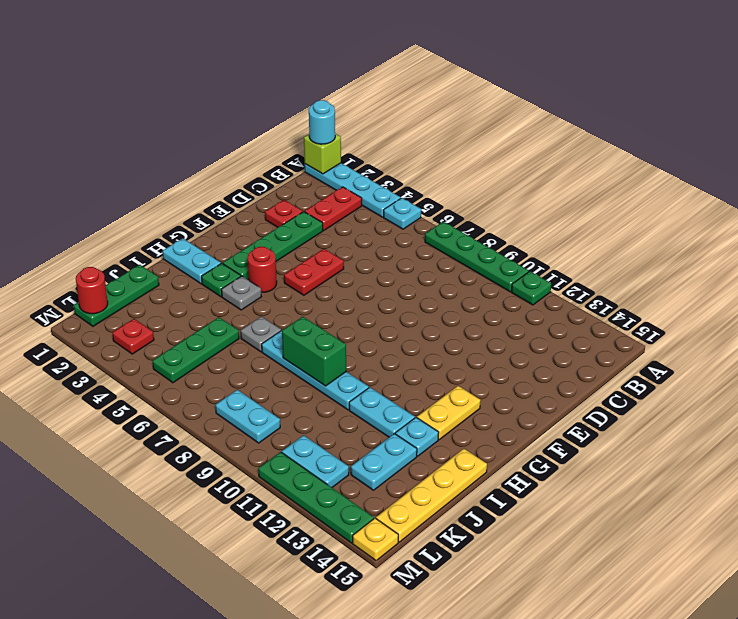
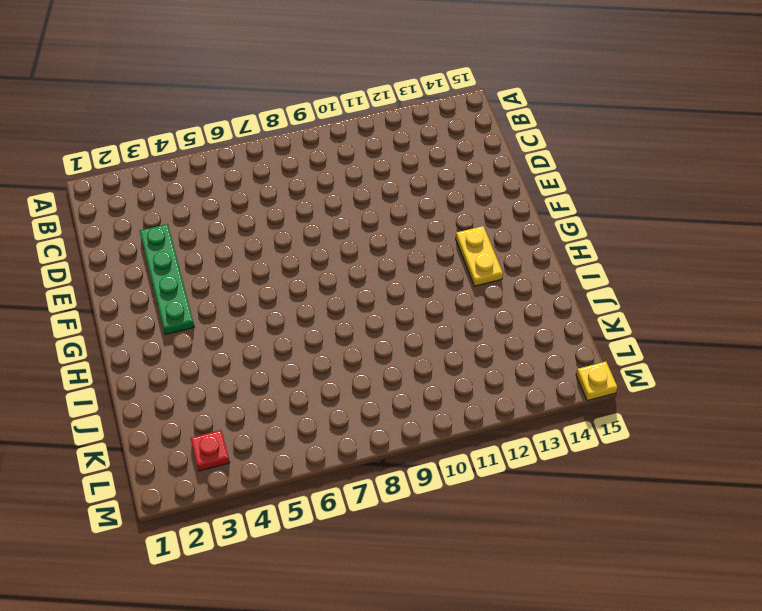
none -> cyan plate A1:A4 level 1
none -> cyan plate A5 level 1
none -> green plate A7:A10 level 1
none -> green plate A11 level 1

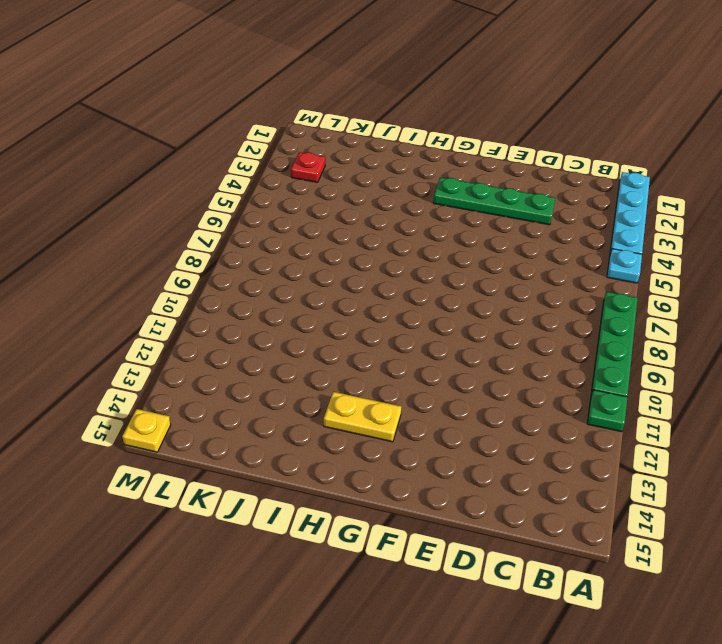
none -> red plate B3:C3 level 1
none -> red plate D2 level 1
none -> red plate E5:F5 level 1
none -> red round brick G4 level 1

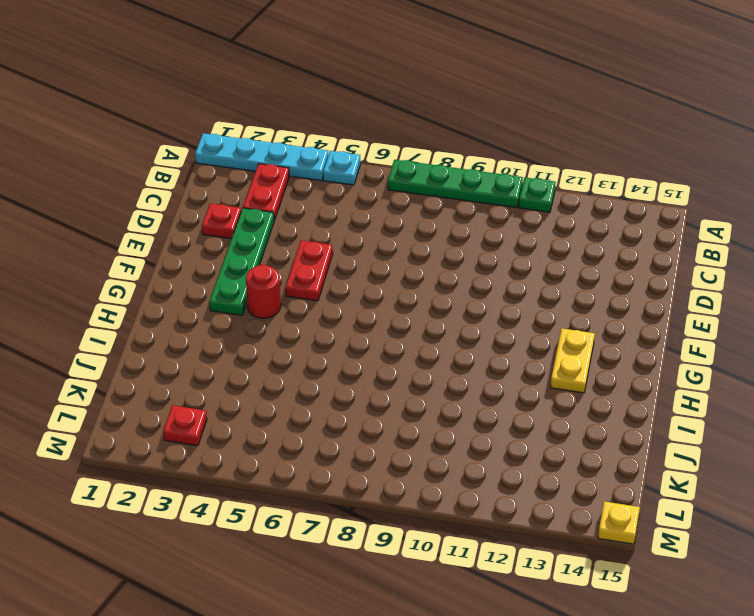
none -> cyan plate H1:H2 level 1
none -> green plate H3 level 1
none -> grey plate H4 level 1
none -> grey plate I6 level 1

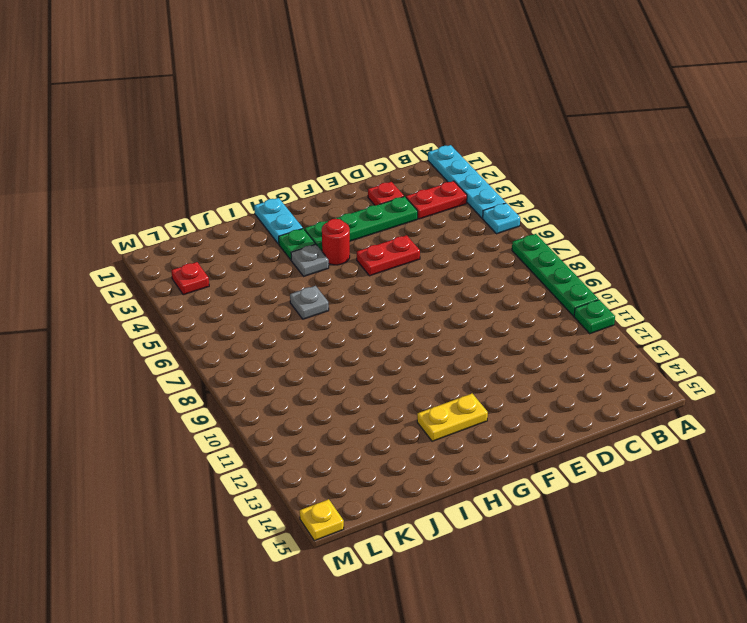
none -> cyan plate I7:I10 level 1
none -> cyan plate I11:I12 level 1
none -> cyan plate I13 level 1
none -> yellow plate I15:L15 level 1

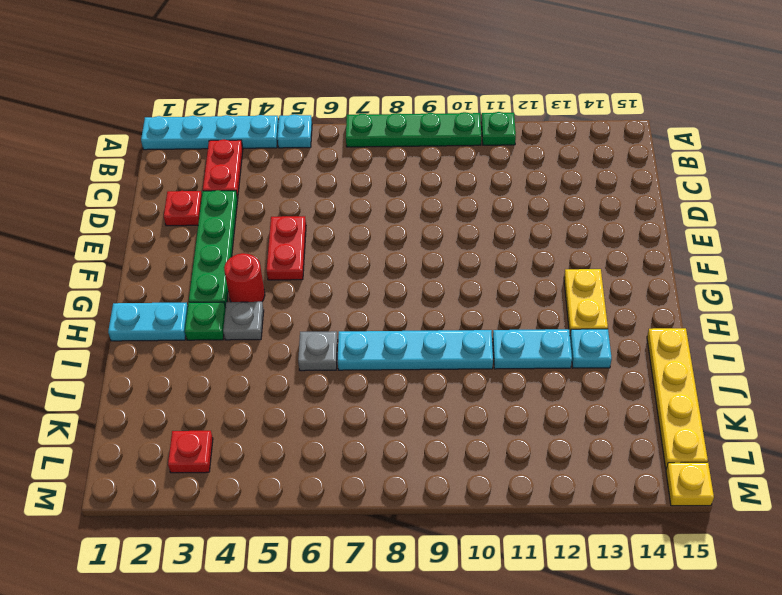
none -> green plate J1:L1 level 1
none -> green plate J5:L5 level 1
none -> cyan plate J13:K13 level 1
none -> cyan plate L8:L9 level 1

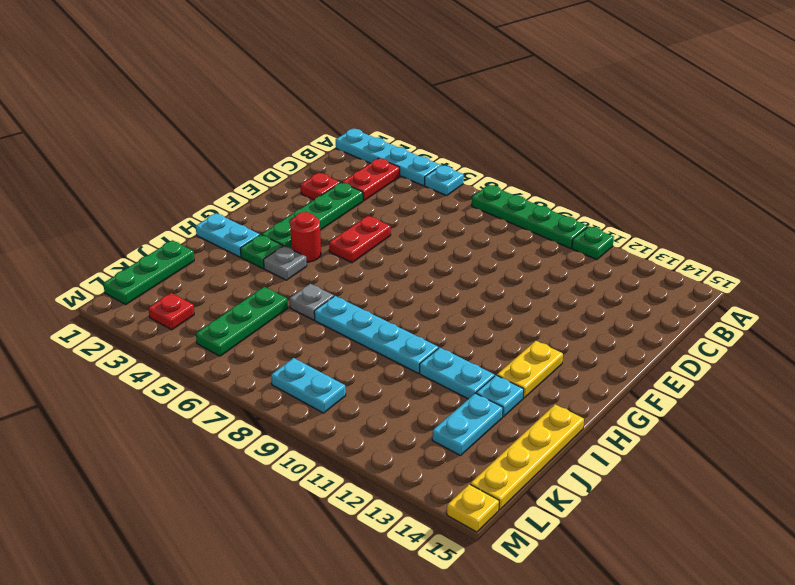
none -> cyan plate L11:L12 level 1
none -> green plate M11:M14 level 1
none -> lime brick A1 level 2
none -> green brick I8:I9 level 2

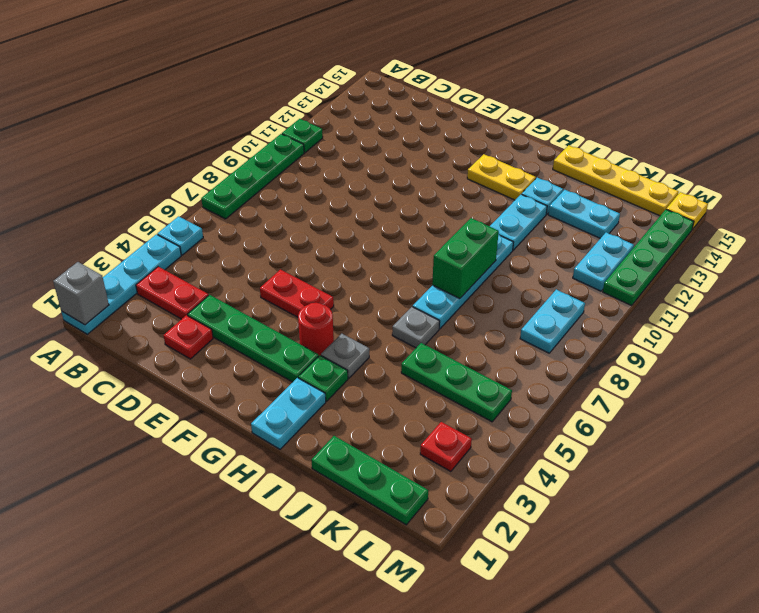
grey brick A1 level 2 -> lime brick A1 level 2
none -> red round brick L1 level 2
none -> cyan round brick A1 level 3

